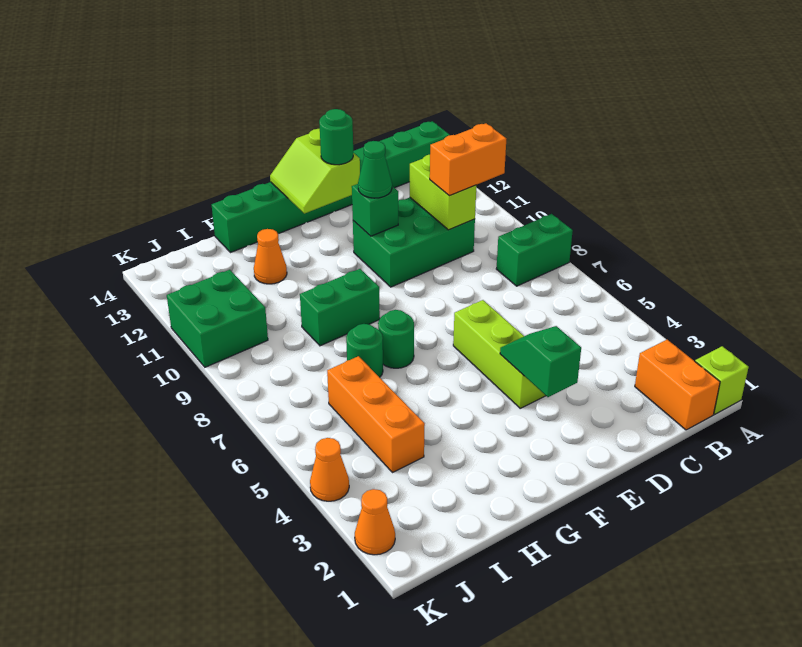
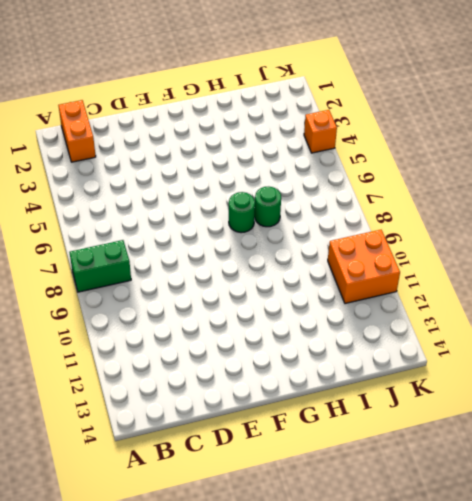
orange brick J10:K11 level 1 -> green brick J10:K11 level 1
orange brick K4 level 1 -> orange cone K4 level 1
none -> lime brick A1 level 1
none -> green brick A14:H14 level 1
none -> green brick C10:E11 level 1

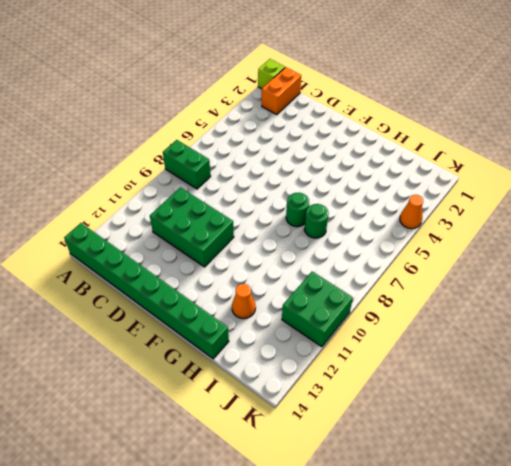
none -> lime brick E4:E6 level 1
none -> green brick G9:H9 level 1
none -> orange brick I4:I6 level 1

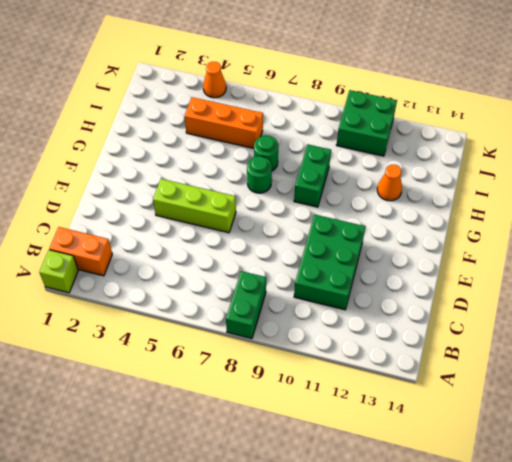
none -> green brick A14:H14 level 1
none -> orange cone K2 level 1
none -> lime brick C10:C11 level 2

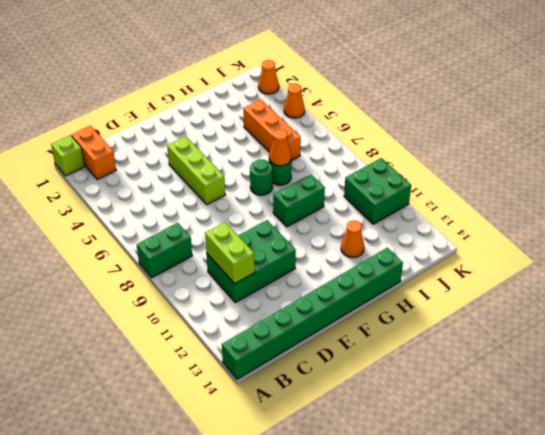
orange cone H7 level 2 -> none
none -> green slope E3:E4 level 2 top 3
none -> green brick E11 level 2
none -> lime slope E13:F14 level 2 top E

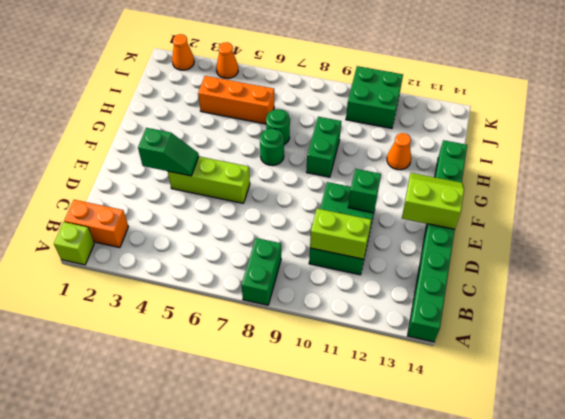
none -> orange brick B10:C10 level 3
none -> green cone E11 level 3
none -> green round brick E13 level 3

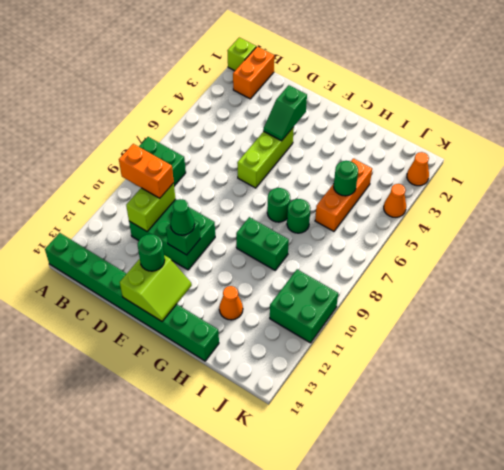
green round brick I5 level 2 -> none

